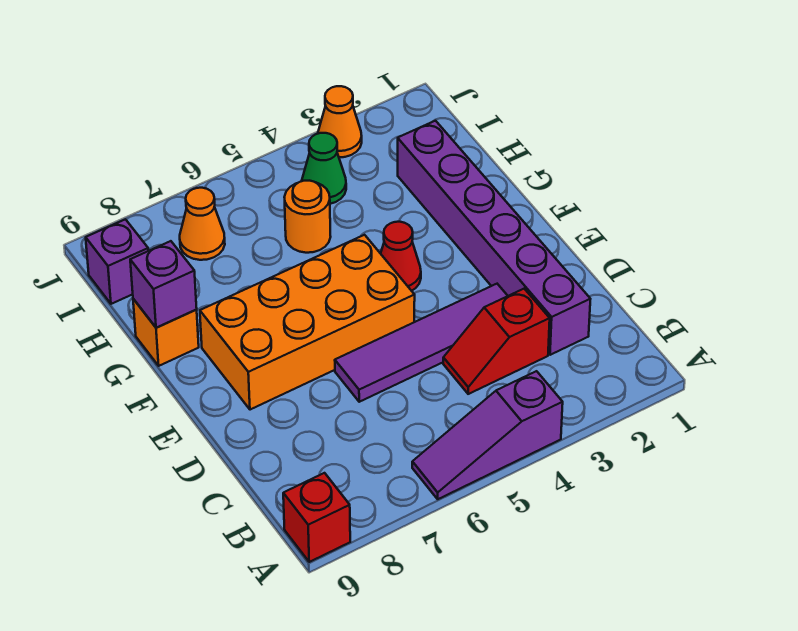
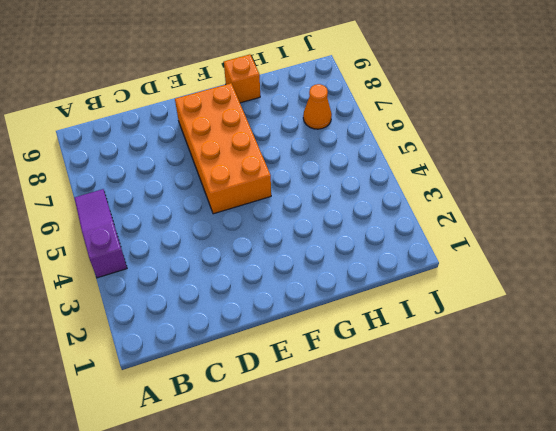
none -> red brick A9 level 1
none -> purple brick C2:H2 level 1
none -> red slope C3:C4 level 1 top 3

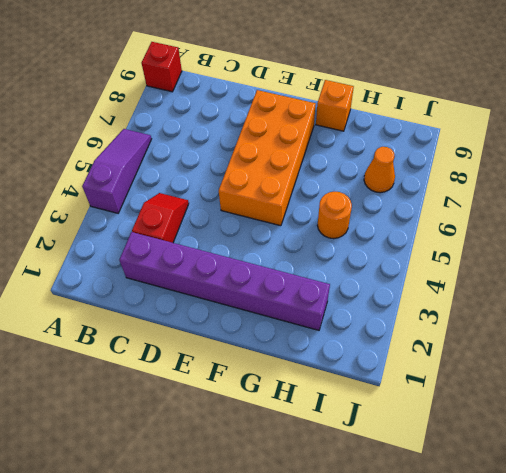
none -> purple tile D3:D6 level 1
none -> red cone F4 level 1
none -> green cone I4 level 1

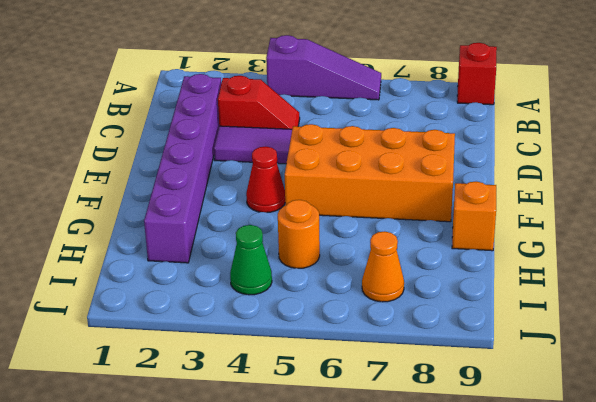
none -> purple brick I9 level 1
none -> orange cone J3 level 1
none -> purple brick G9 level 2

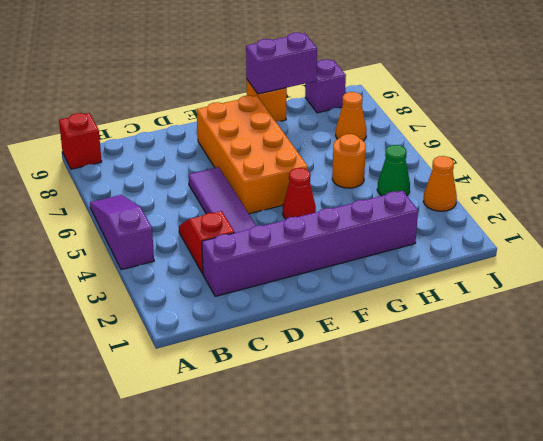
purple brick G9:H9 level 2 -> purple brick G9 level 2

